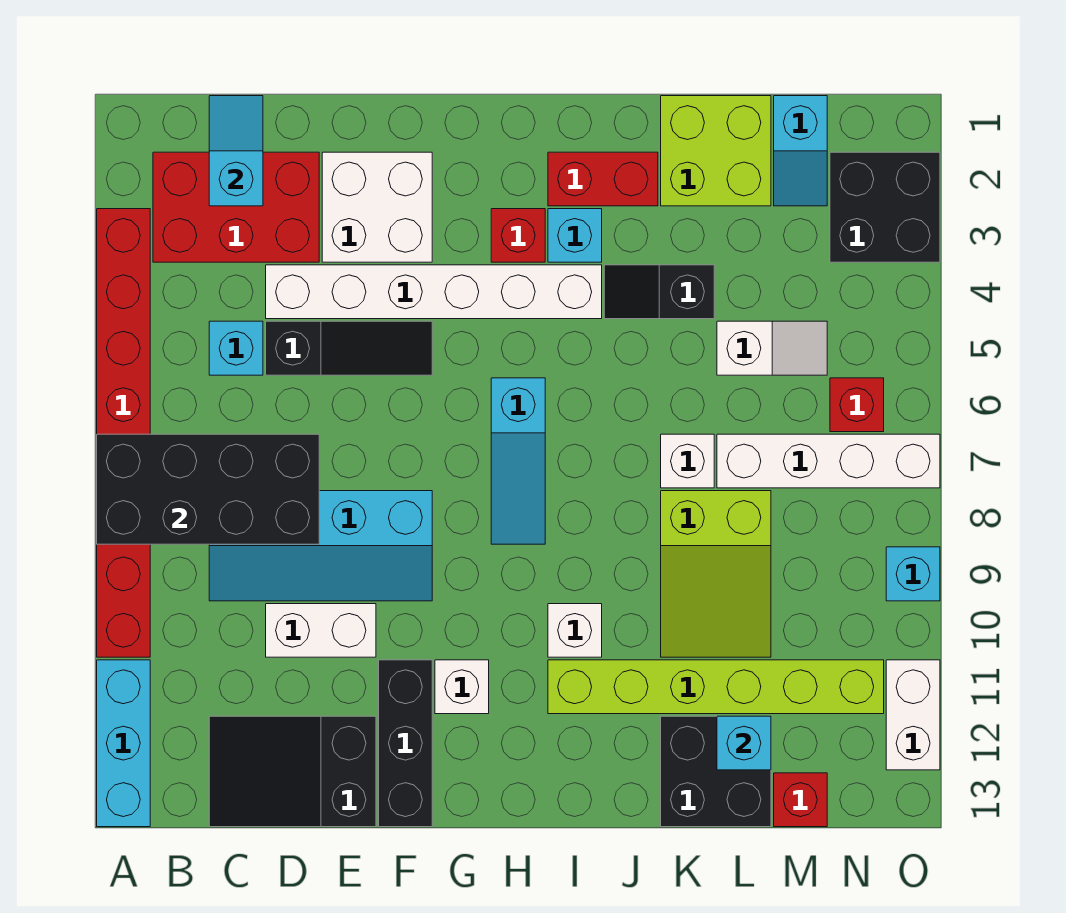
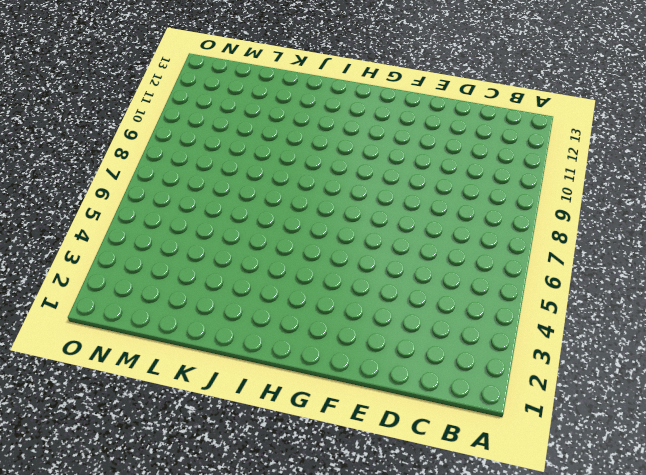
none -> red brick A3:A10 level 1
none -> cyan brick A11:A13 level 1
none -> red brick B2:D3 level 1
none -> cyan brick C5 level 1

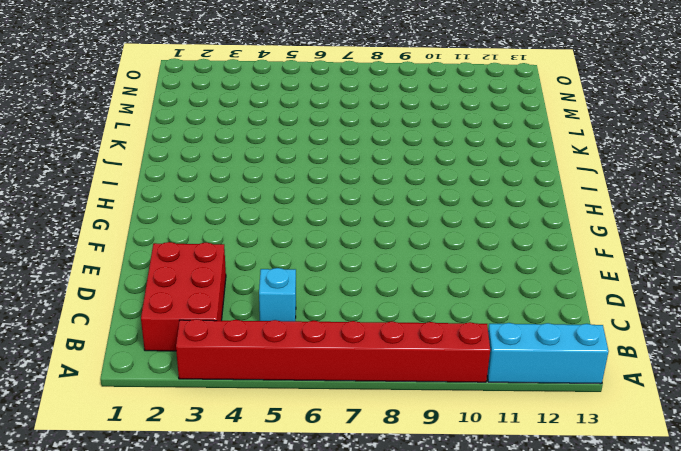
none -> cyan slope C8:F9 level 1 top 8
none -> black slope C12:E13 level 1 top E
none -> white brick D4:I4 level 1
none -> black slope D5:F5 level 1 top D

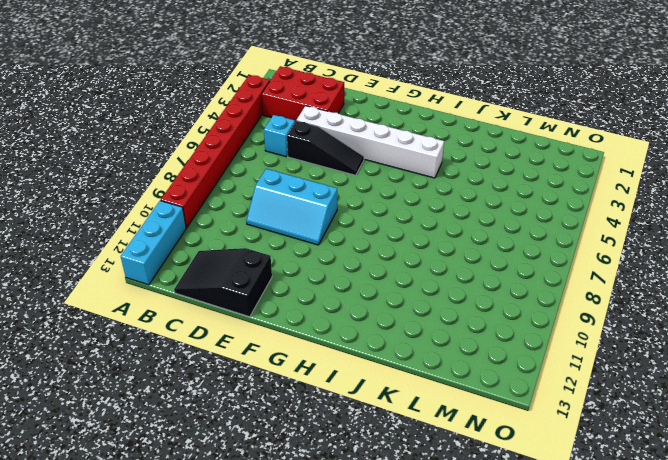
cyan slope D8:F9 level 1 top 8 -> cyan slope C8:F9 level 1 top 8
none -> white brick D10:E10 level 1
none -> white brick E2:F3 level 1
none -> black brick F11:F13 level 1
none -> white brick G11 level 1

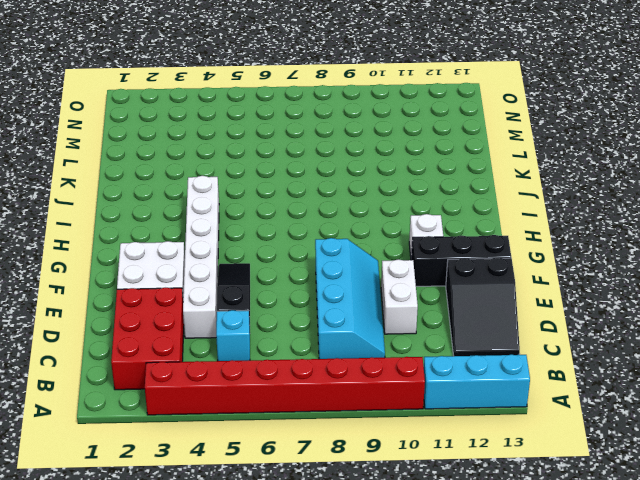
none -> red brick H3 level 1
none -> cyan slope H6:H8 level 1 top 6
none -> red brick I2:J2 level 1
none -> cyan brick I3 level 1

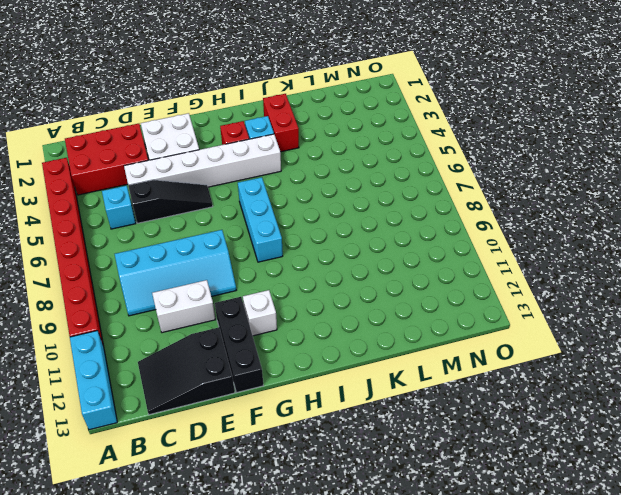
cyan brick H6:H8 level 1 -> cyan slope H6:H8 level 1 top 6
red brick J2:J3 level 1 -> red brick I2:J2 level 1
none -> white brick I10 level 1
none -> lime brick I11:N11 level 1
none -> black slope J4:K4 level 1 top K
none -> lime brick K1:L2 level 1

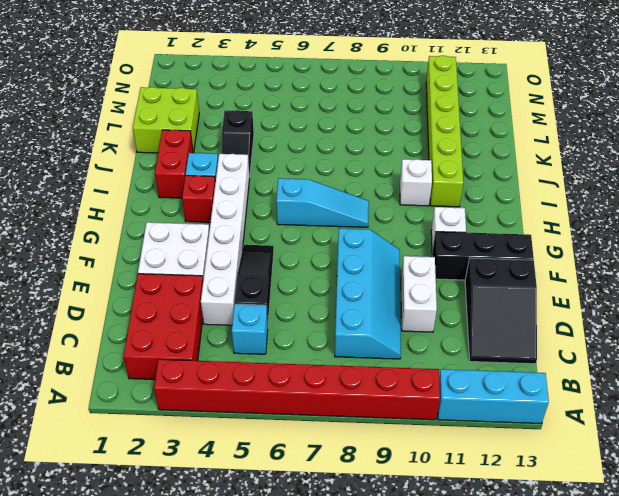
none -> white brick K7 level 1
none -> lime slope K8:L10 level 1 top 8
none -> black brick K12:L13 level 1
none -> white slope L5:M5 level 1 top L

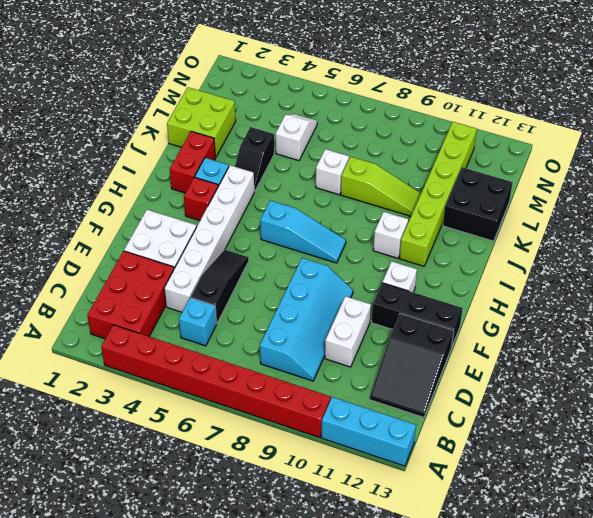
lime slope K8:K10 level 1 top 8 -> lime slope K8:L10 level 1 top 8
none -> white brick L7:O7 level 1
none -> cyan slope M1:M2 level 1 top 1
none -> red brick M13 level 1
none -> black brick N2:O3 level 1

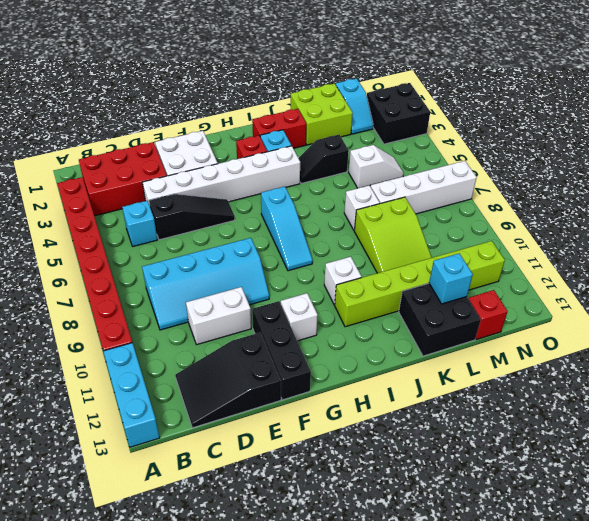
none -> red brick N6 level 1
none -> cyan brick O9 level 1
none -> white brick O11:O12 level 1
none -> black brick A7:D8 level 2

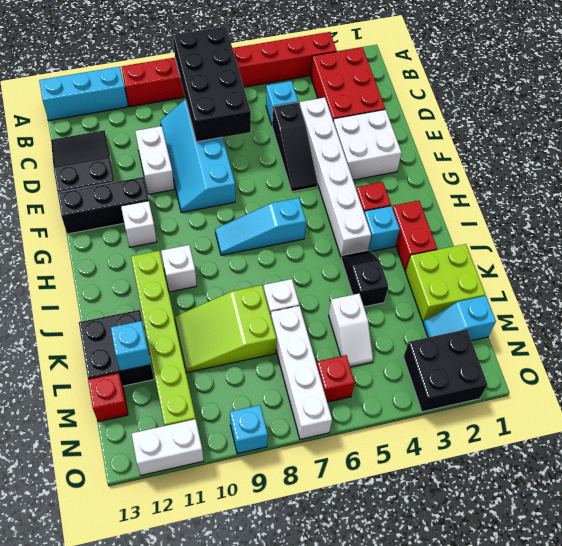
none -> cyan slope C1:C2 level 2 top 2

